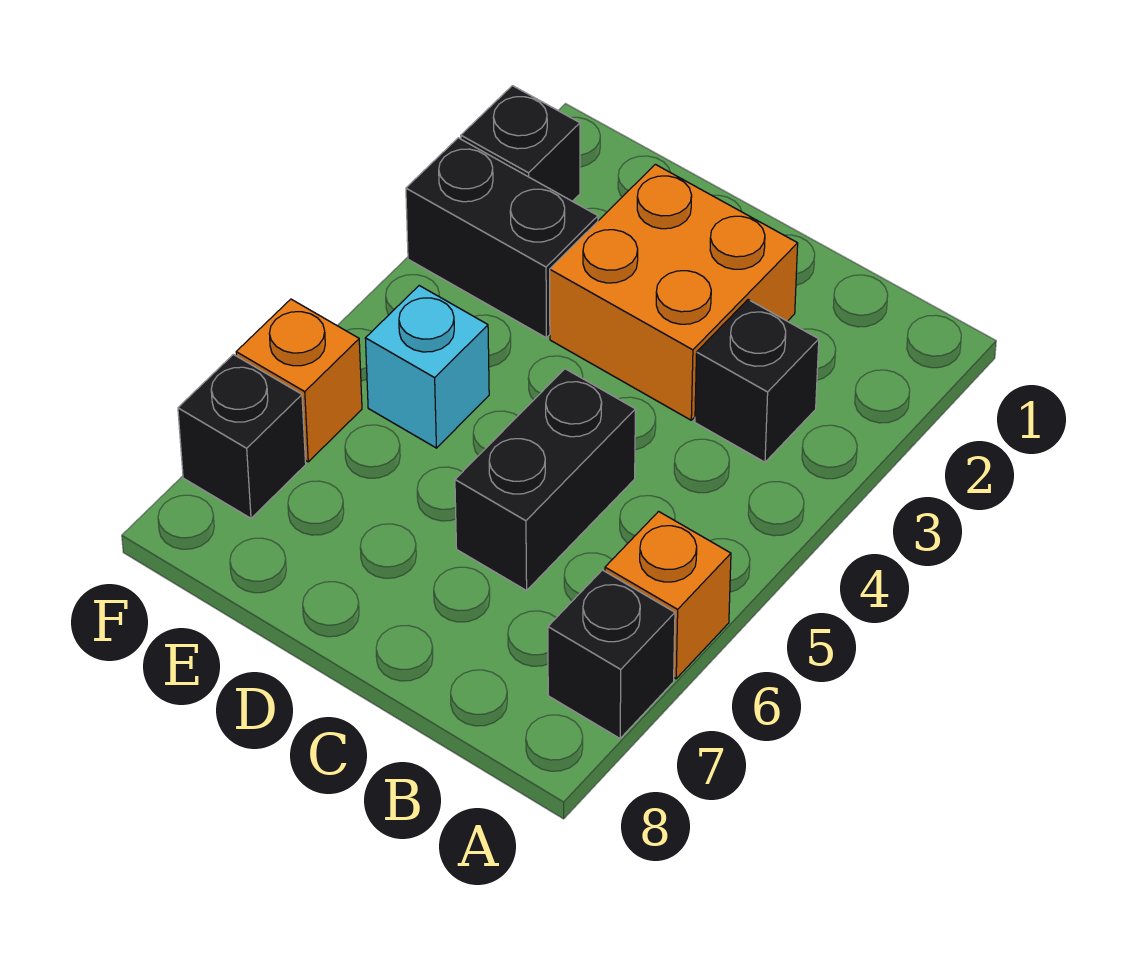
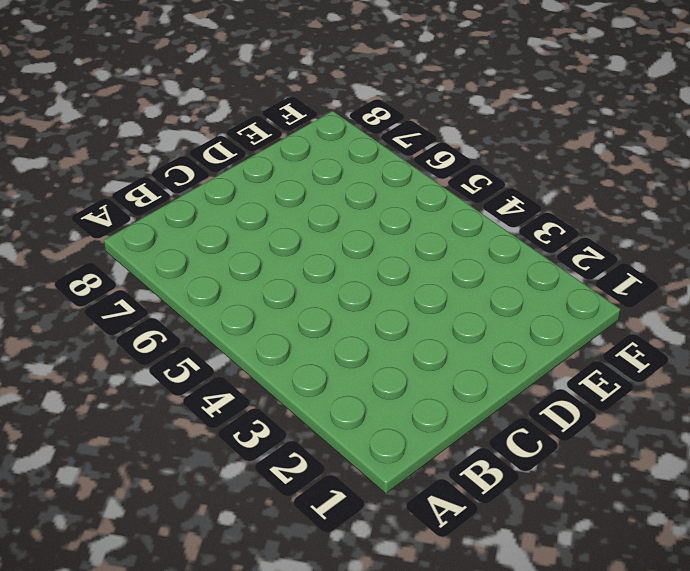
none -> orange brick A6 level 1
none -> black brick A7 level 1

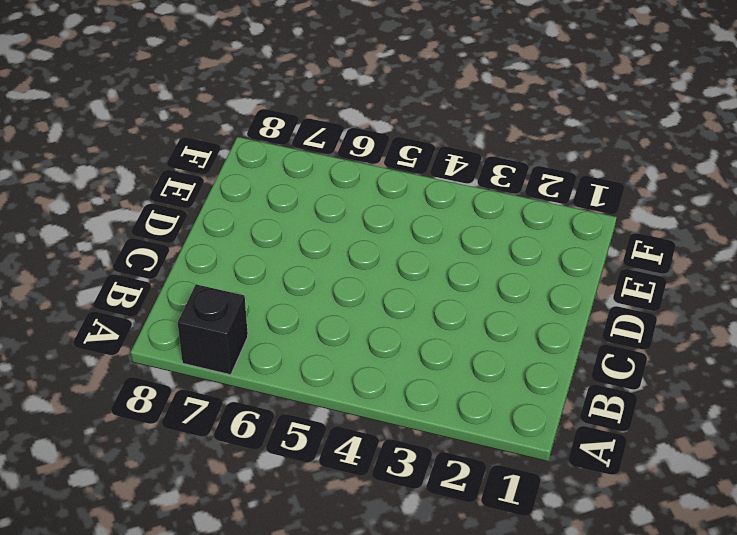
none -> orange brick A6 level 1
none -> black brick B3 level 1

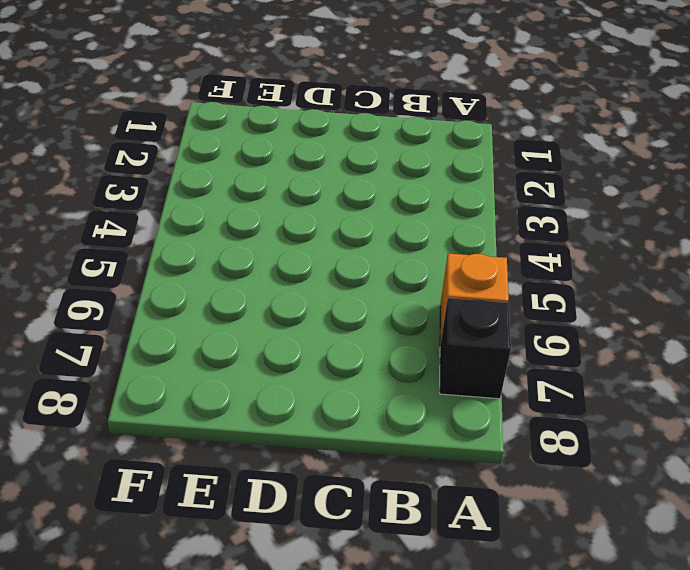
none -> black brick B3 level 1
none -> orange brick C2:D3 level 1

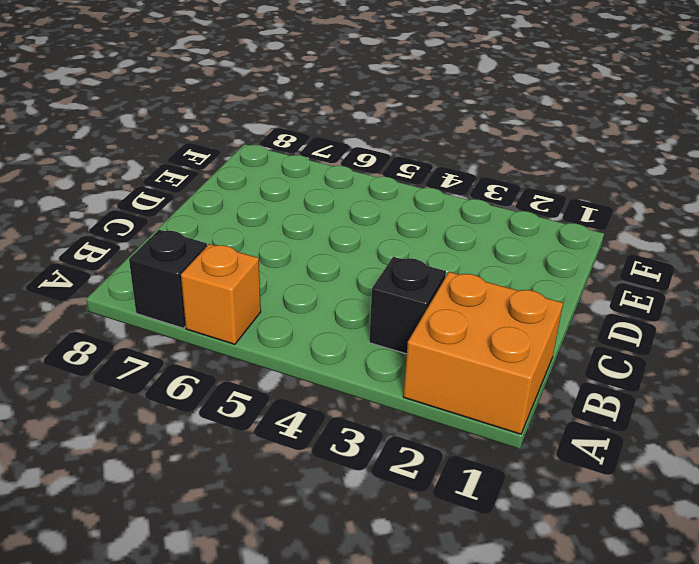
orange brick A1:B2 level 1 -> orange brick C2:D3 level 1
none -> black brick C5:C6 level 1
none -> black brick E3:F3 level 1

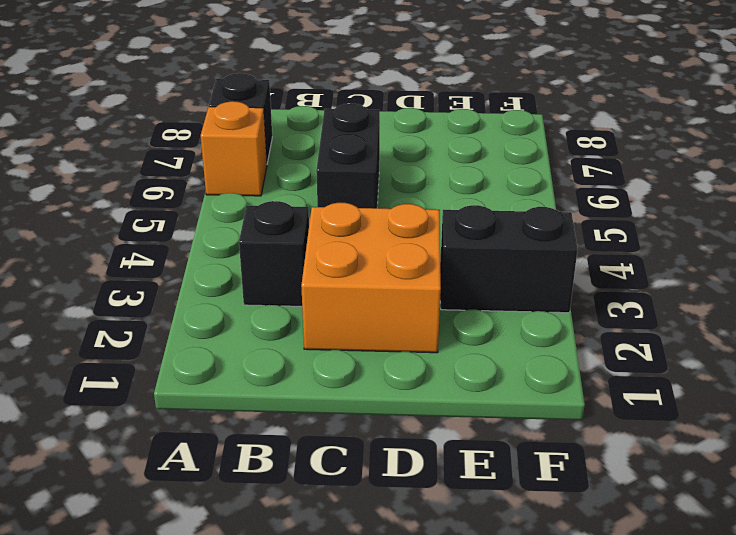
none -> cyan brick E5 level 1
none -> black brick F2 level 1

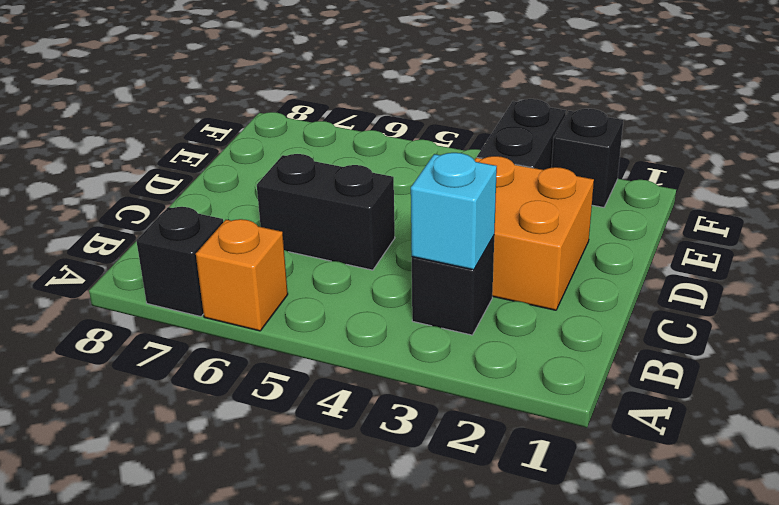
cyan brick B3 level 2 -> cyan brick E5 level 1
none -> orange brick F6 level 1
none -> black brick F7 level 1

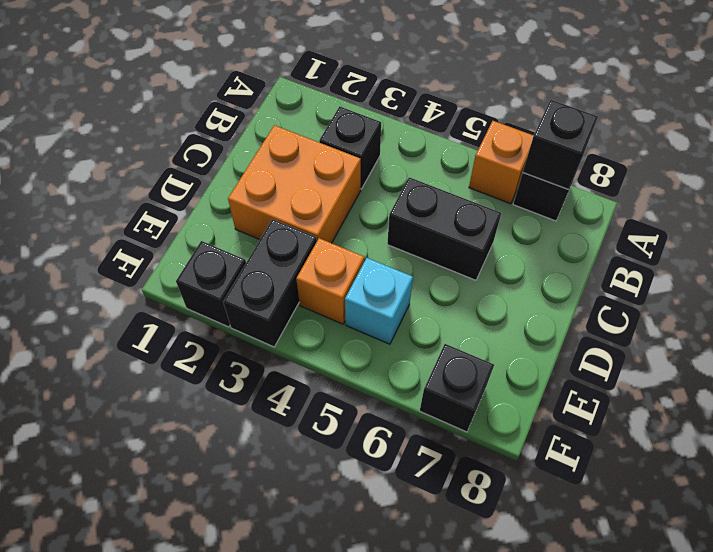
black brick A7 level 2 -> none
orange brick E4 level 1 -> orange brick F6 level 1

